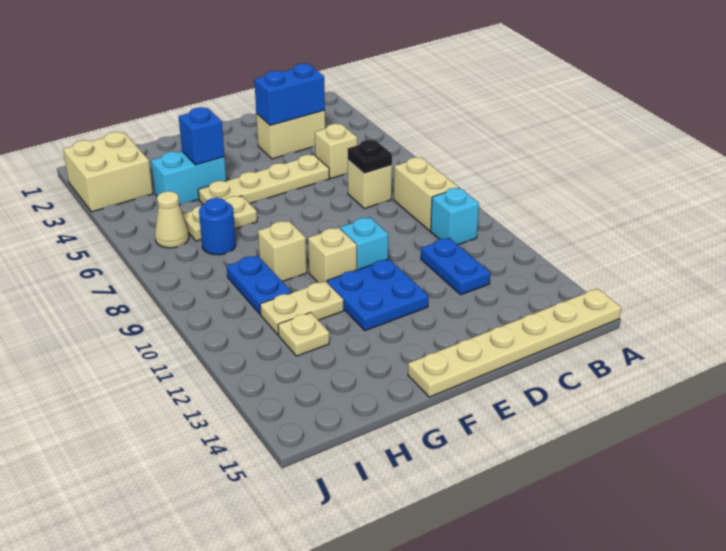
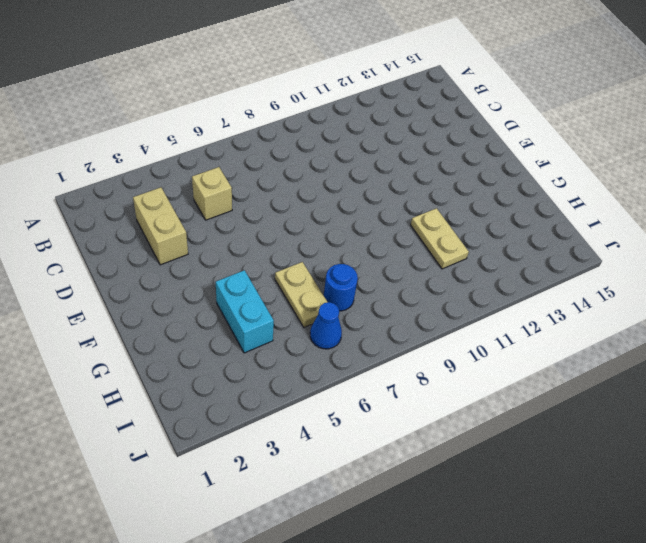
blue cone I6 level 1 -> tan cone I6 level 1
none -> tan plate A15:F15 level 1
none -> tan brick B8:B9 level 1
none -> cyan brick B10 level 1

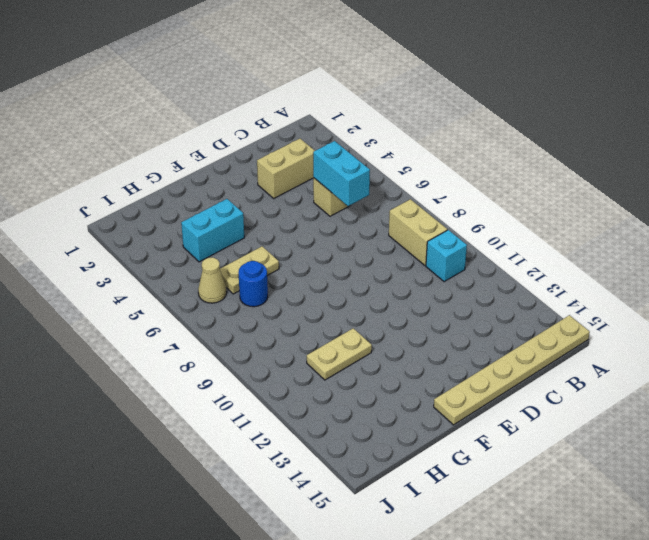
cyan brick C5:C6 level 2 -> none
none -> tan brick C7 level 1
none -> blue plate C11:C12 level 1
none -> tan plate D5:G5 level 1

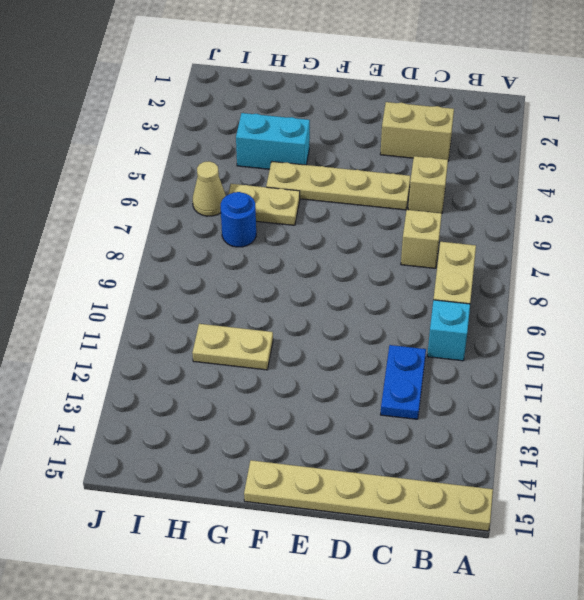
none -> cyan brick E10 level 1
none -> blue plate E11:F12 level 1
none -> tan brick F10 level 1

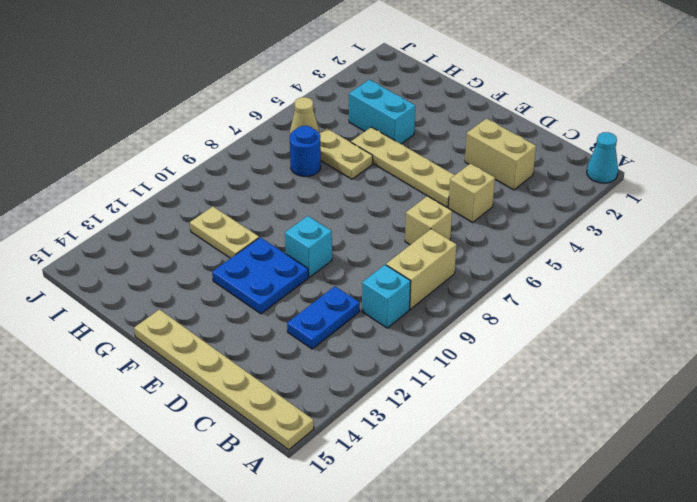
cyan cone A1 level 1 -> none
none -> tan brick F10 level 1
none -> tan brick G9 level 1
none -> blue plate H9:H10 level 1

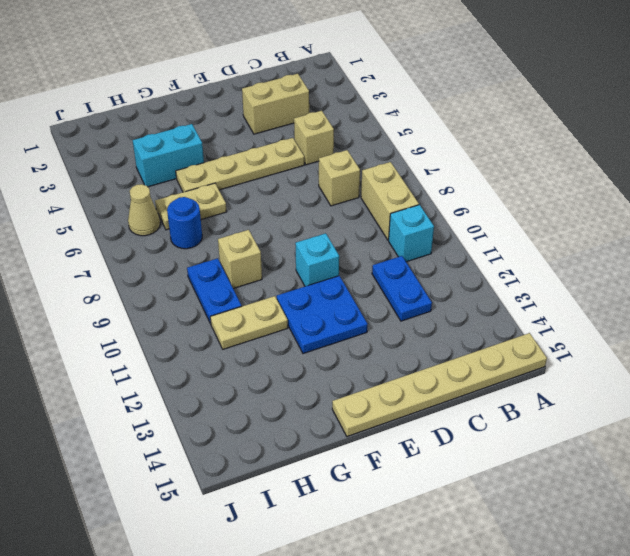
none -> tan brick F10 level 1
none -> tan plate H12 level 1
none -> tan brick I2:J3 level 1

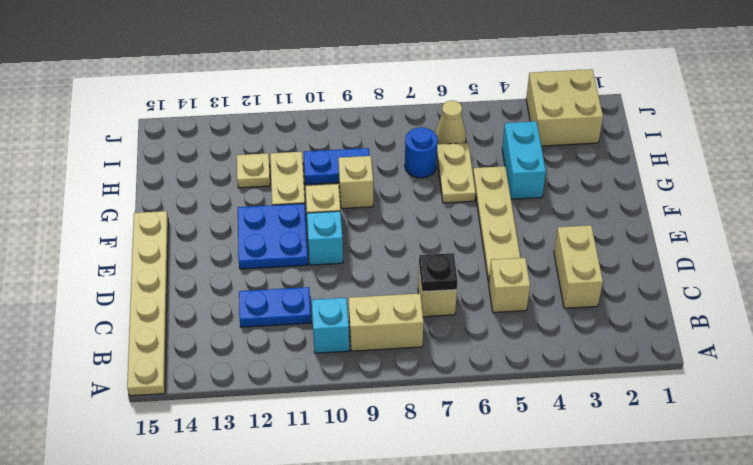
none -> blue brick C3:D3 level 2
none -> blue brick G4 level 2

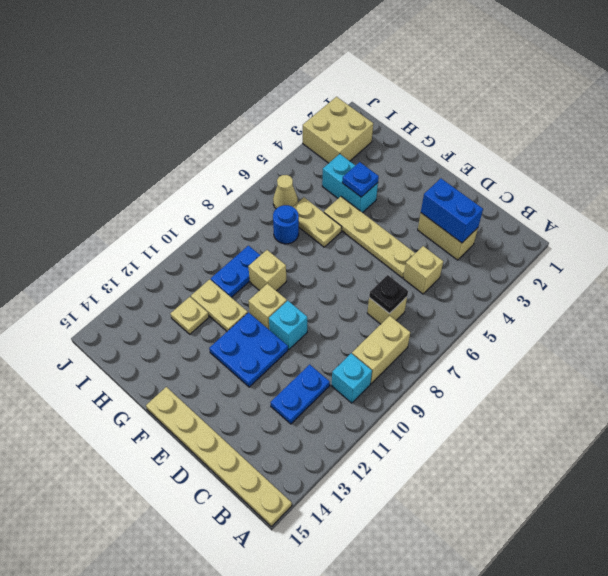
blue plate G4 level 2 -> blue brick G4 level 2

